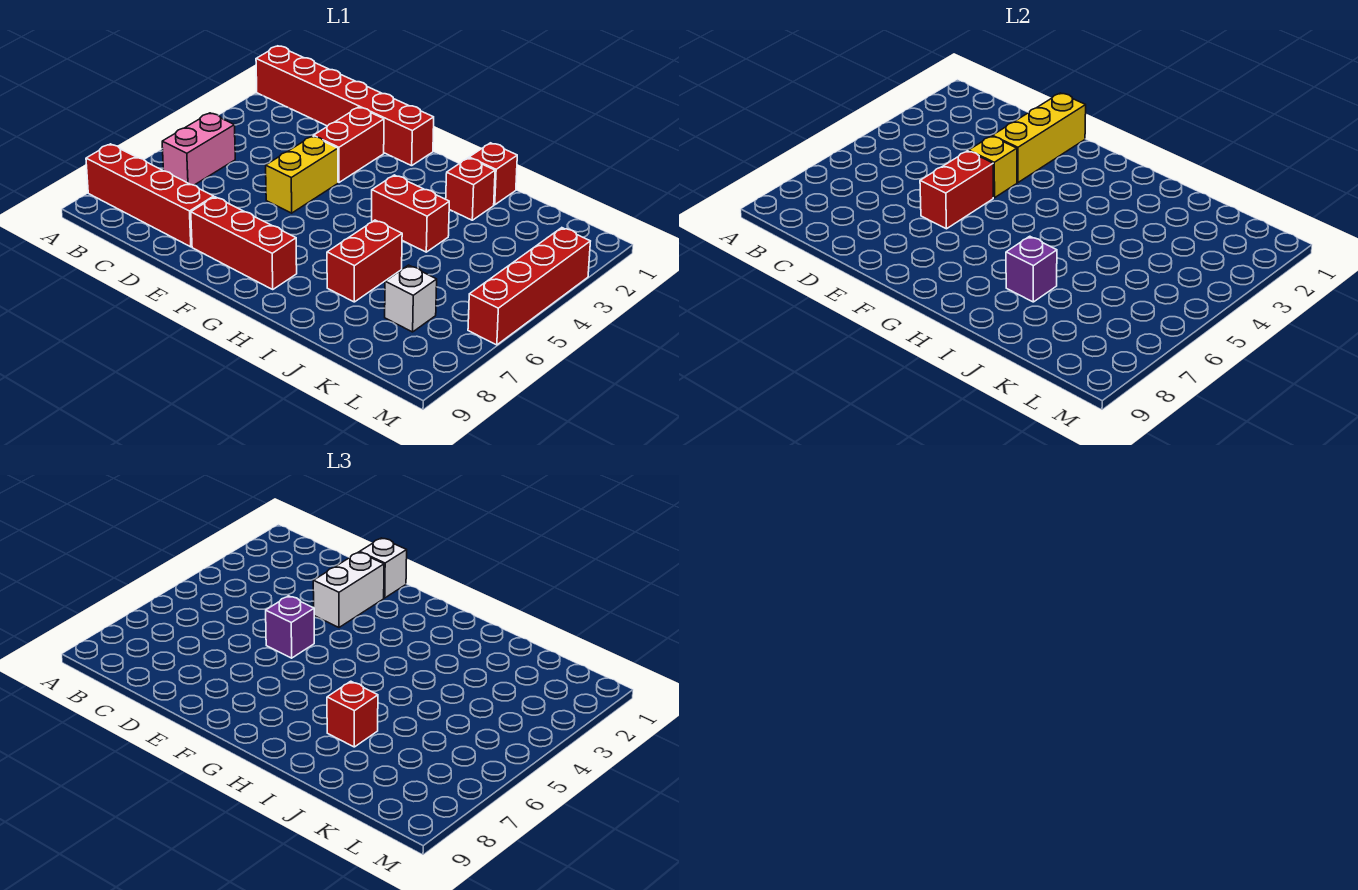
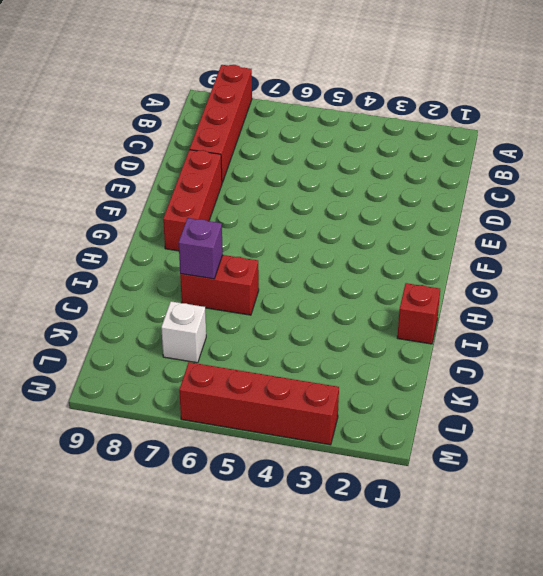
none -> red brick A1:F1 level 1
none -> pink brick B5:B6 level 1
none -> red brick E2:E3 level 1

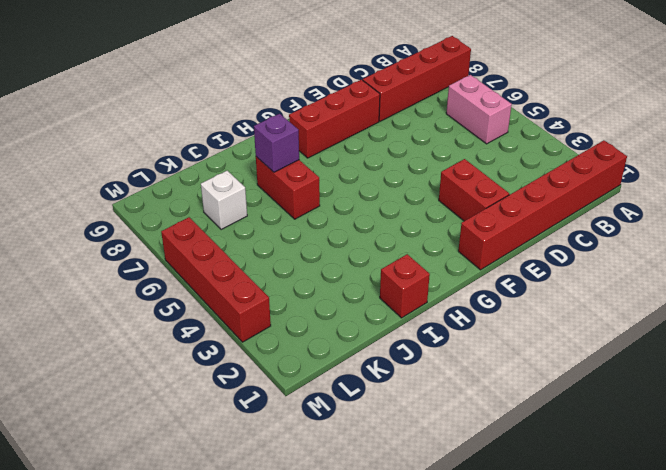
none -> yellow brick E4:E5 level 1
none -> red brick H4:I4 level 1
none -> red brick I2 level 1

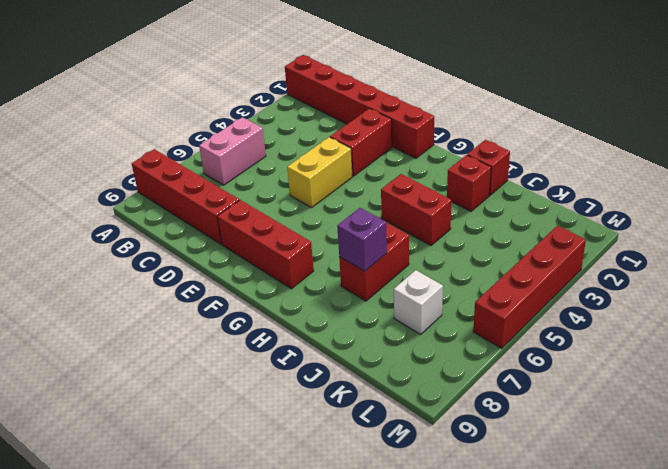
none -> yellow brick E1:E3 level 2
none -> yellow brick E4 level 2
none -> red brick E5:E6 level 2

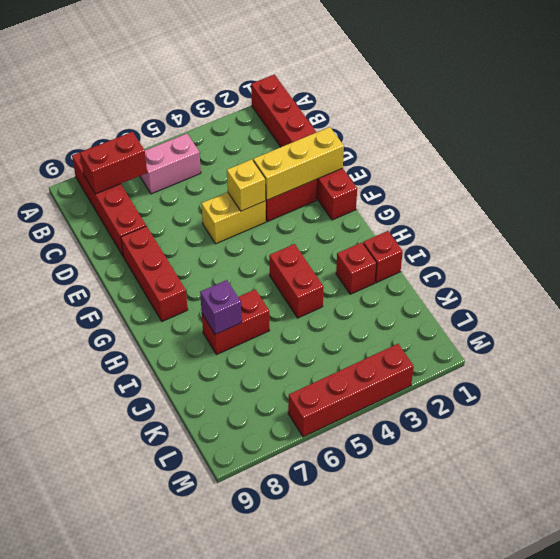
red brick B7:B8 level 2 -> red brick E5:E6 level 2
none -> white brick K7 level 1
none -> white brick E1 level 3
none -> white brick E2:E3 level 3

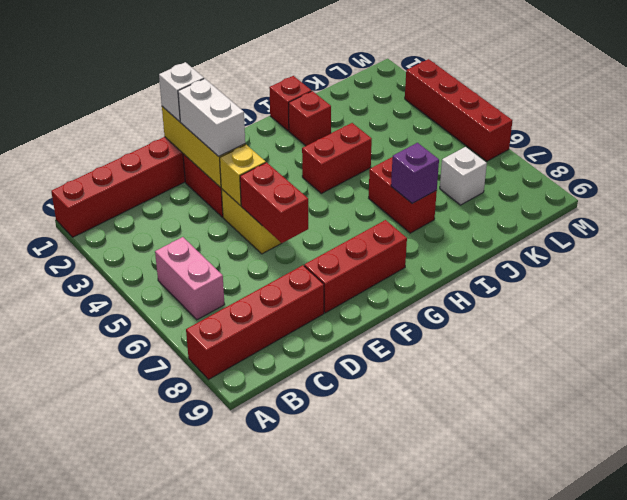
none -> purple brick E5 level 3
none -> red brick I7 level 3

